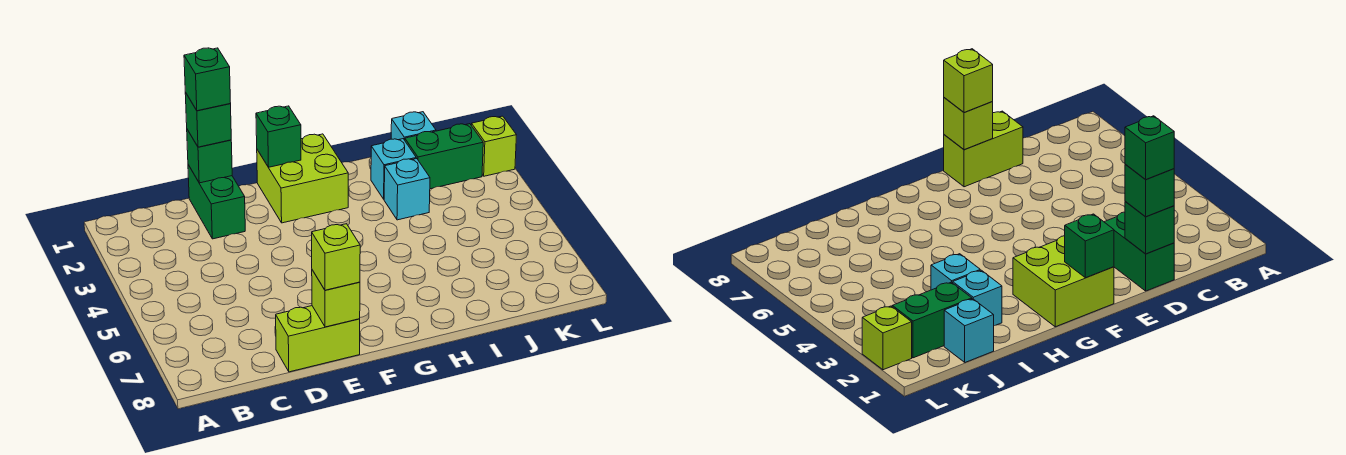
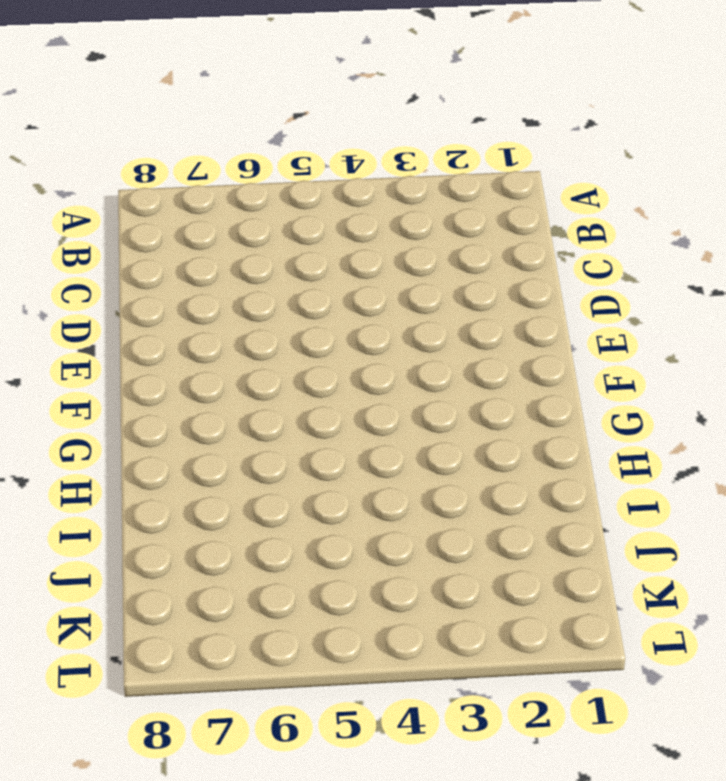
none -> green brick D1:D2 level 1
none -> lime brick D8:E8 level 1
none -> lime brick F1:G2 level 1

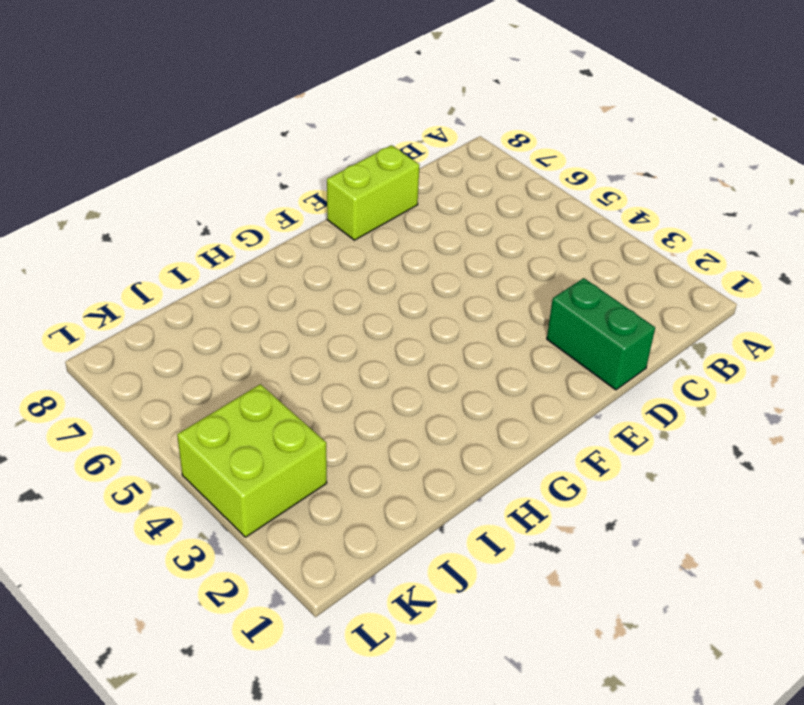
lime brick K3:L4 level 1 -> lime brick F1:G2 level 1
none -> cyan brick I2 level 1
none -> cyan brick I3 level 1
none -> cyan brick J1 level 1

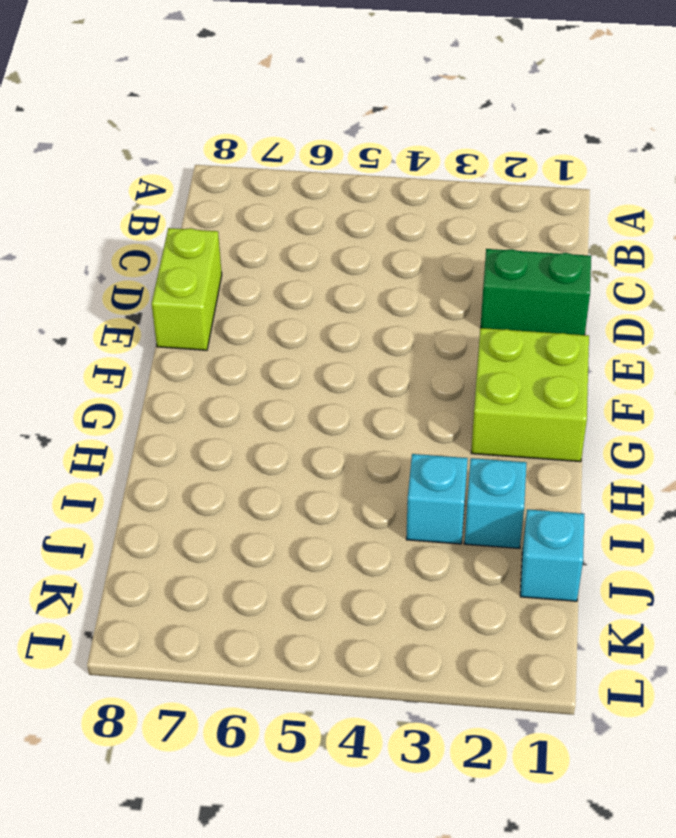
none -> green brick J2:K2 level 1
none -> lime brick L2 level 1
none -> green brick D1 level 2

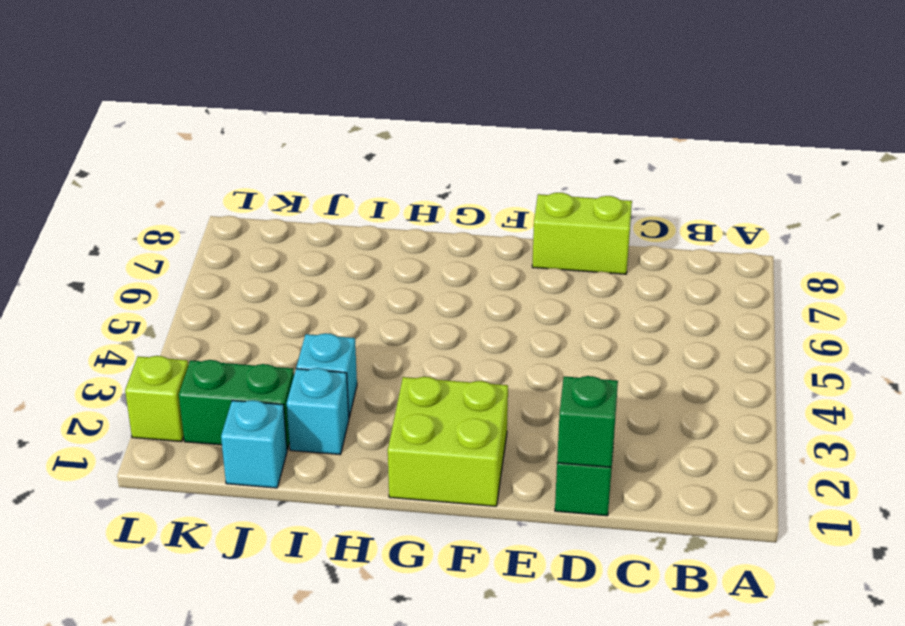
none -> lime brick E8 level 2
none -> green brick F1 level 2
none -> green brick D1 level 3

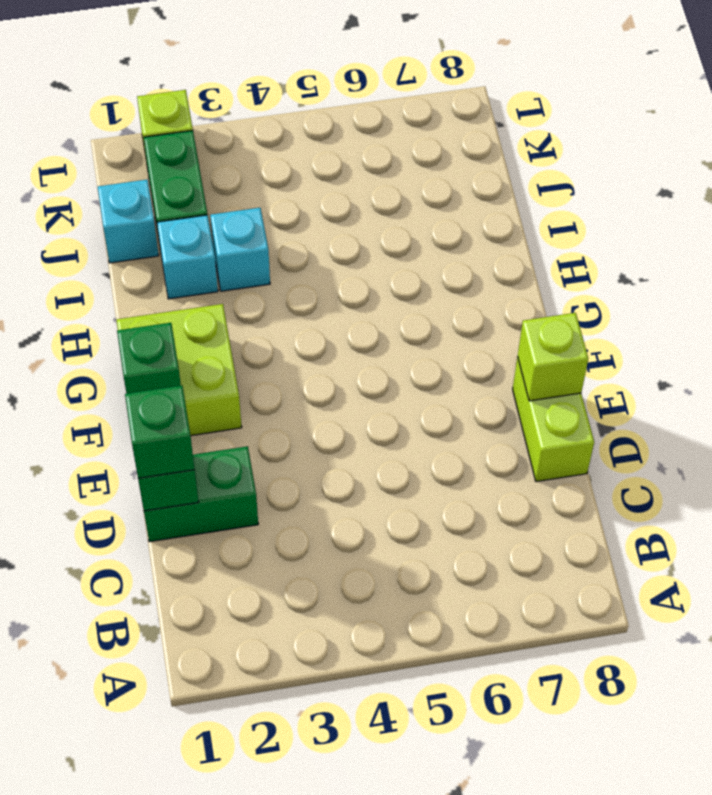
none -> lime brick E8 level 3
none -> green brick D1 level 4

